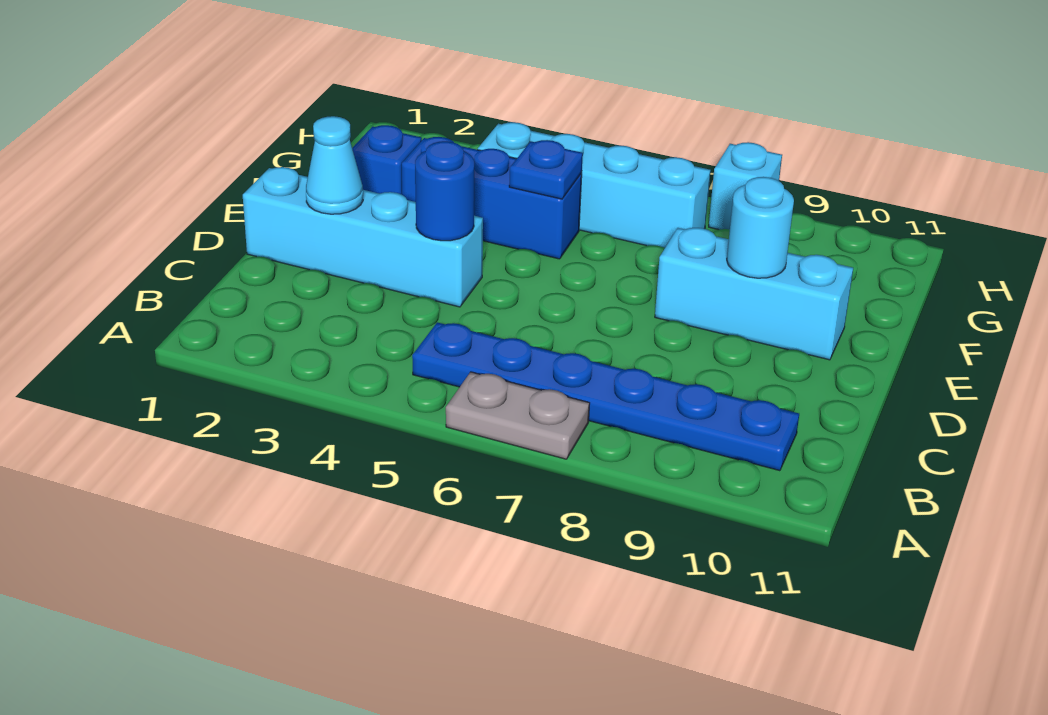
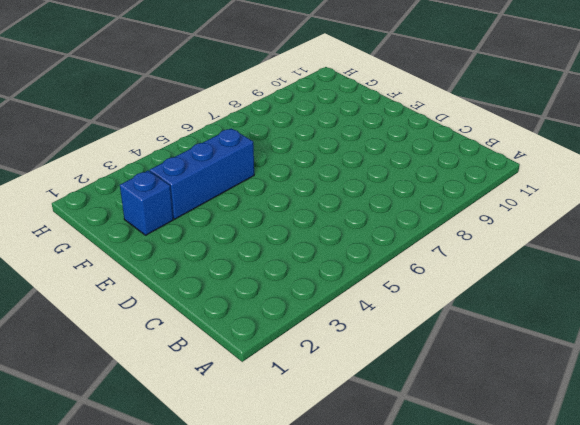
none -> grey plate A6:A7 level 1
none -> blue plate B5:B10 level 1
none -> cyan brick D1:D4 level 1

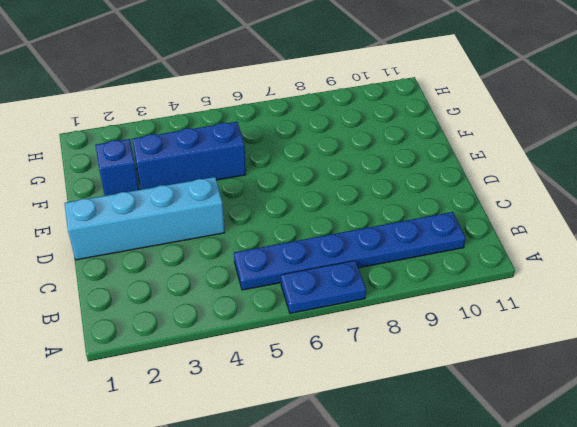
blue plate A6:A7 level 1 -> grey plate A6:A7 level 1
none -> cyan brick E8:E10 level 1
none -> cyan brick G4:G7 level 1
none -> cyan brick H8 level 1

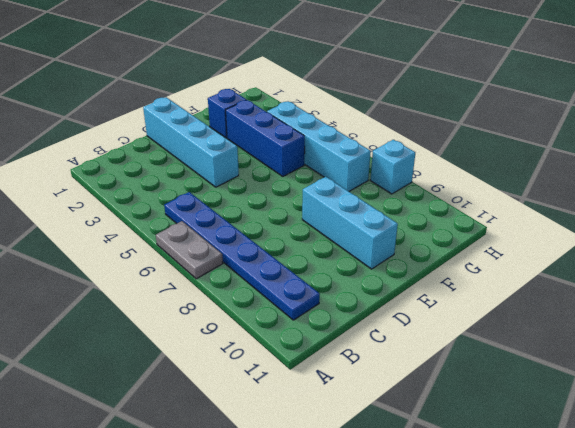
none -> cyan cone D2 level 2
none -> blue round brick D4 level 2
none -> cyan round brick E9 level 2

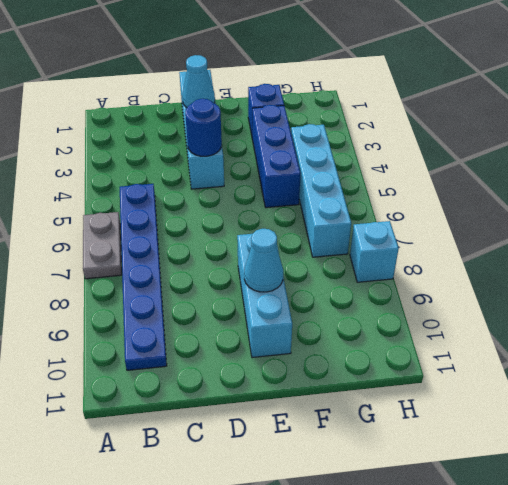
cyan cone E9 level 2 -> cyan round brick E9 level 2
none -> blue plate F5 level 2

